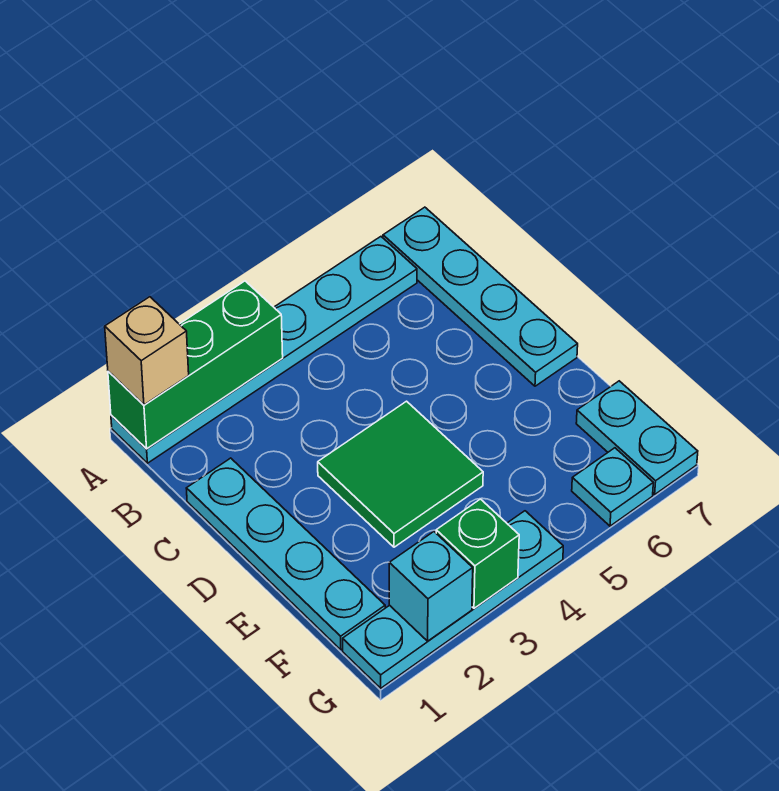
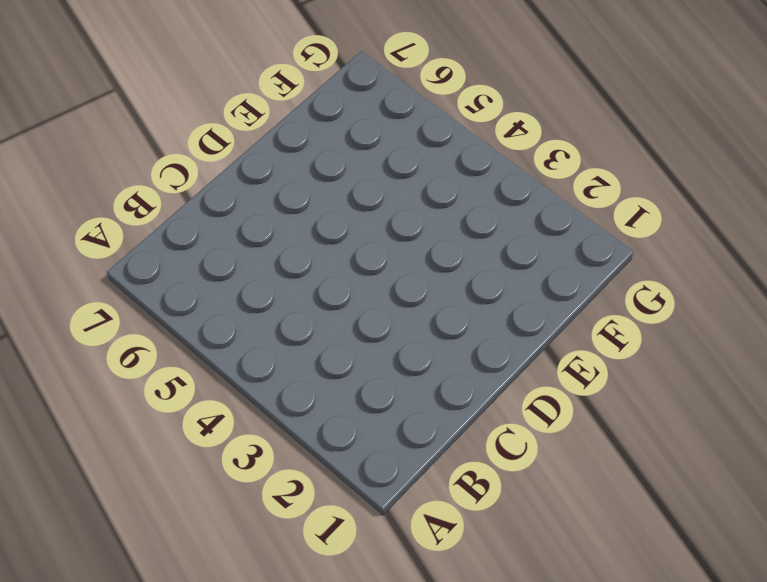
none -> cyan plate A1:A6 level 1
none -> cyan plate A7:D7 level 1

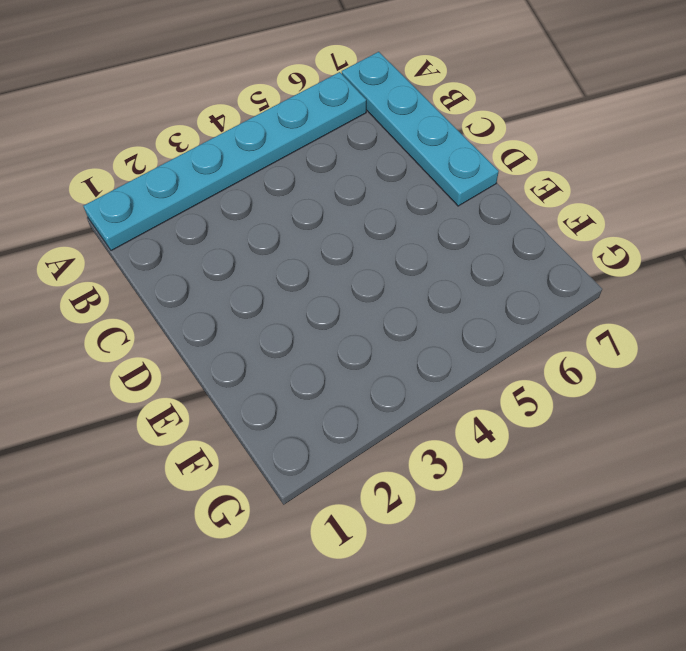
none -> cyan plate C1:F1 level 1
none -> green tile D3:E4 level 1

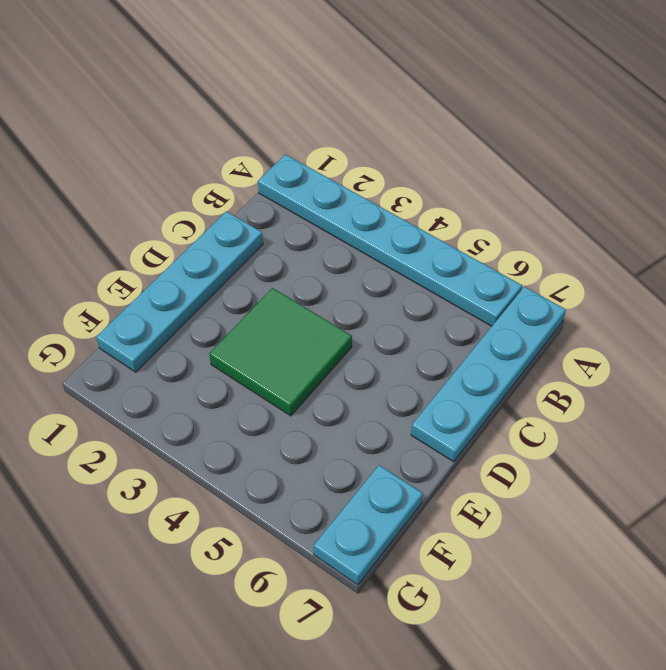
none -> cyan plate G1:G4 level 1
none -> cyan plate G6 level 1

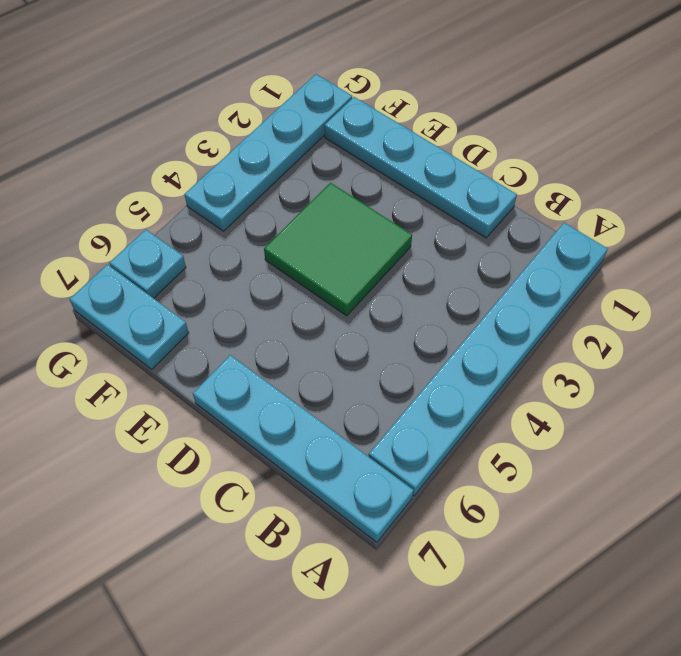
none -> green brick A1:A3 level 2
none -> cyan brick G2 level 2

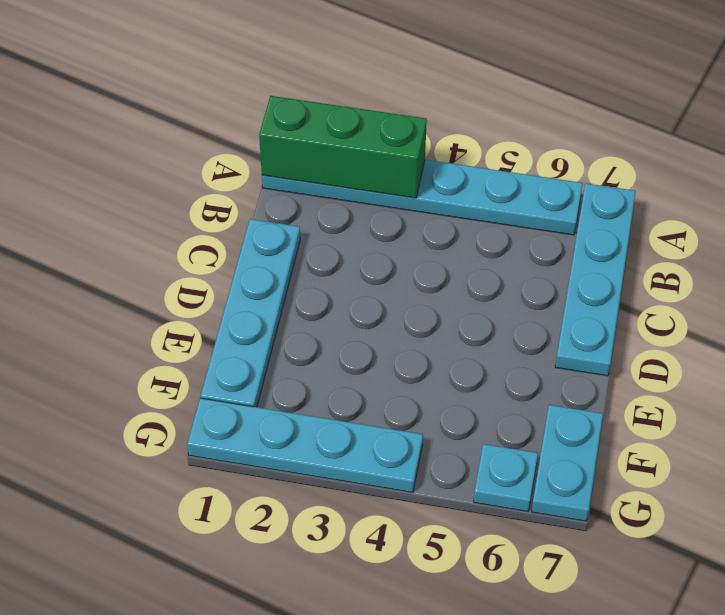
none -> green tile D3:E4 level 1
none -> cyan brick G2 level 2

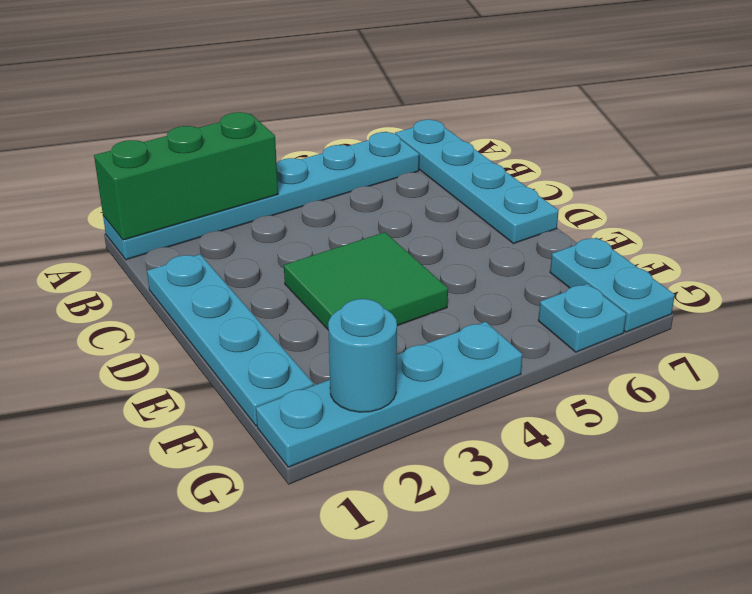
cyan round brick G2 level 2 -> cyan brick G2 level 2
none -> green brick G3 level 2
none -> tan brick A1 level 3

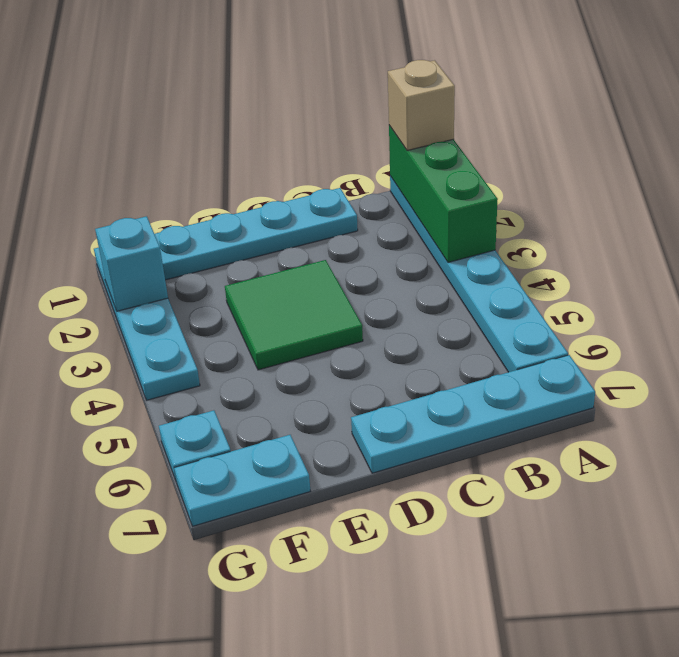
none -> green brick G3 level 2

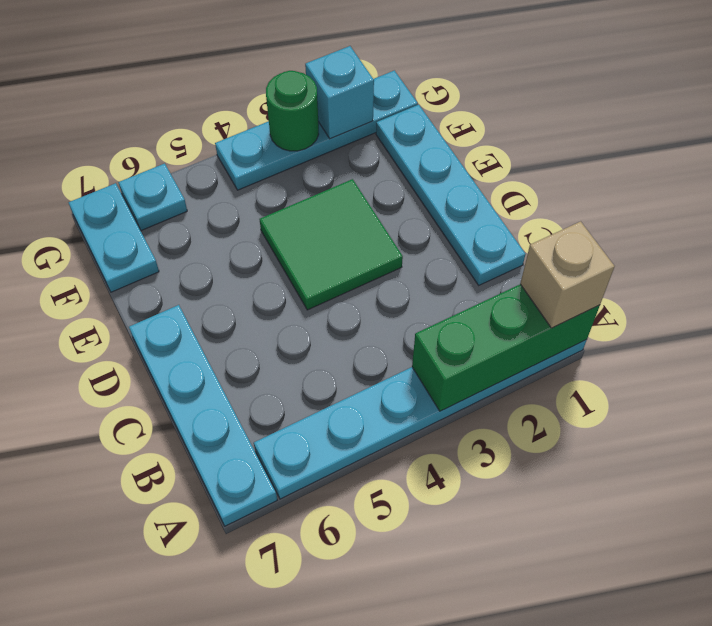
green round brick G3 level 2 -> green brick G3 level 2

